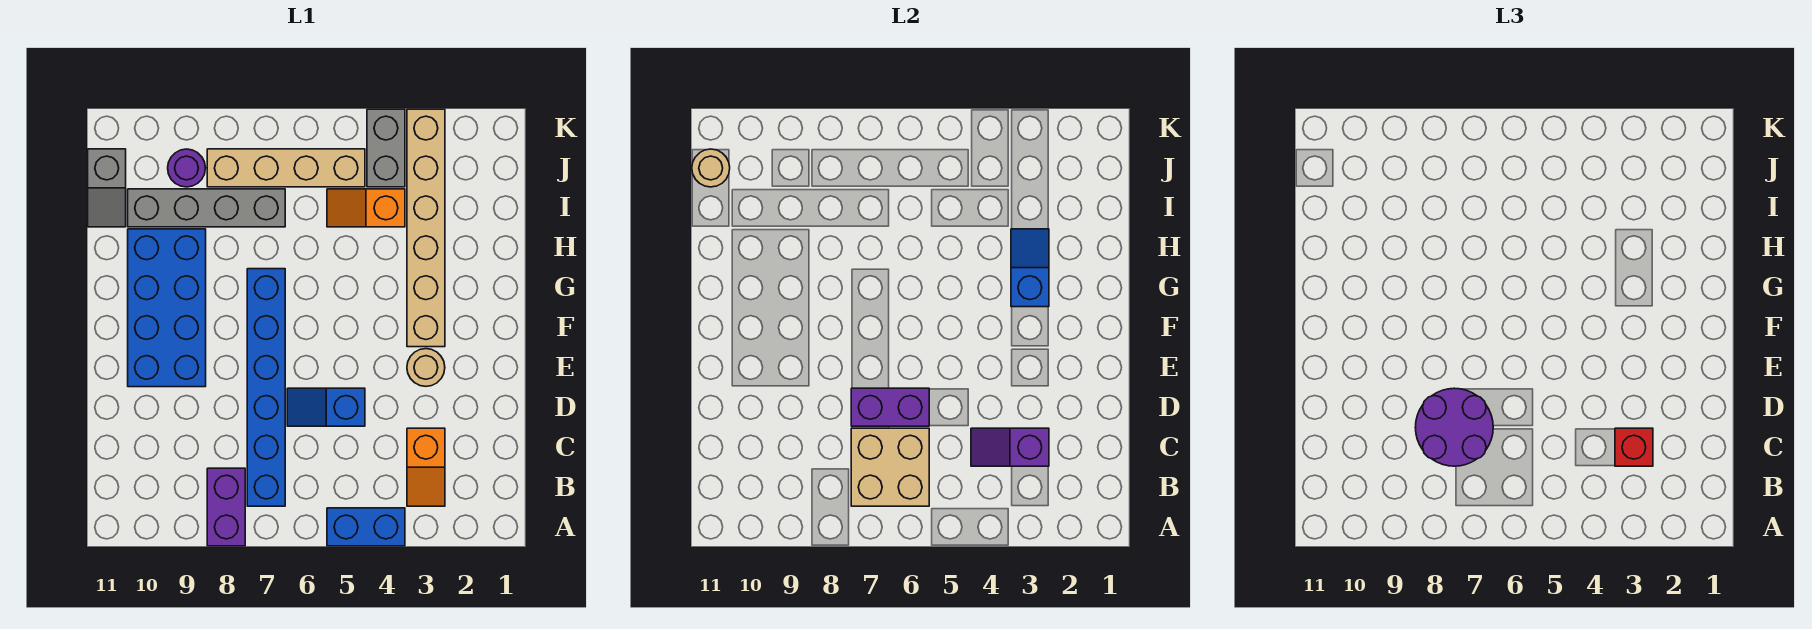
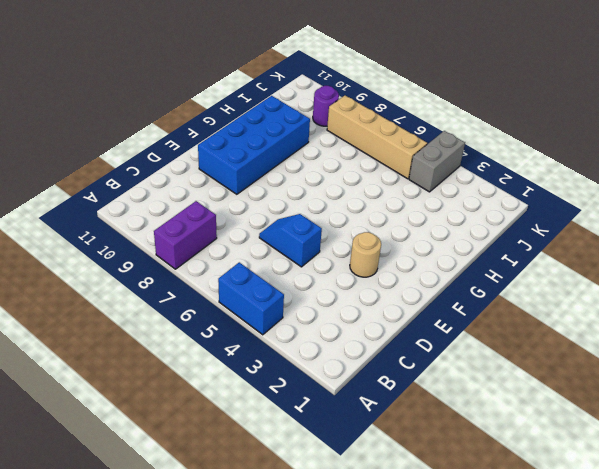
none -> orange slope B3:C3 level 1 top C
none -> blue brick B7:G7 level 1
none -> tan brick F3:K3 level 1

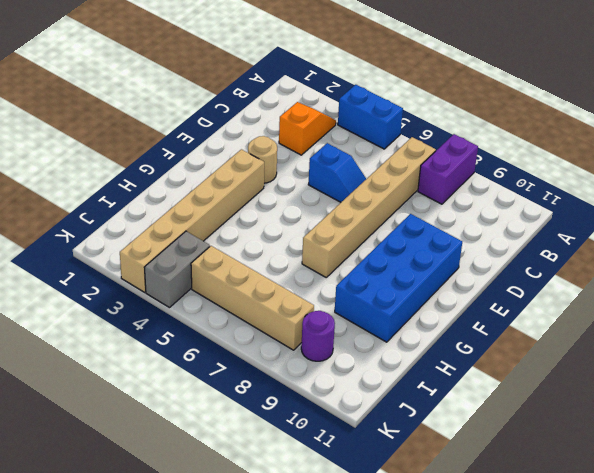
tan brick B7:G7 level 1 -> blue brick B7:G7 level 1
none -> orange slope I4:I5 level 1 top 4
none -> grey brick I7:I10 level 1
none -> grey slope I11:J11 level 1 top J

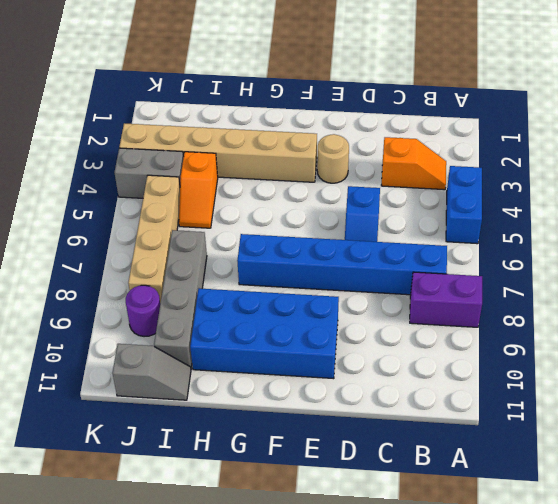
none -> tan brick B6:C7 level 2
none -> purple slope C3:C4 level 2 top 3
none -> purple brick D6:D7 level 2

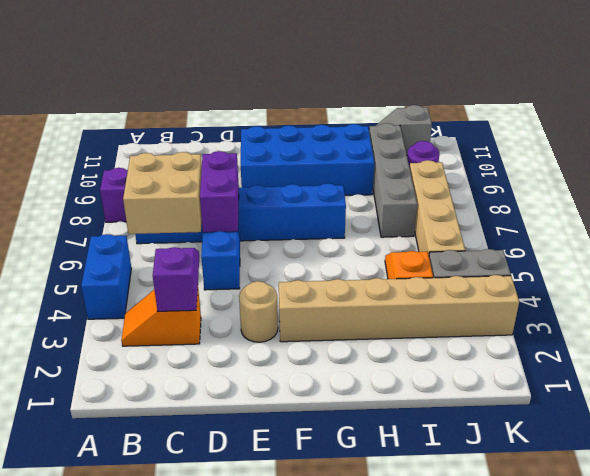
none -> blue slope G3:H3 level 2 top G
none -> tan round brick J11 level 2
none -> red brick C3 level 3

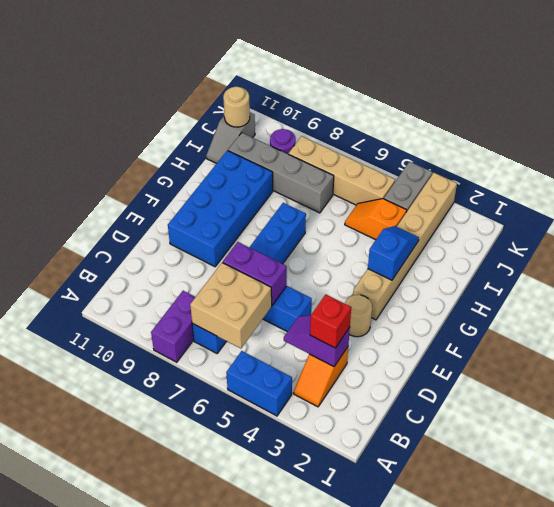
none -> purple round brick C7:D8 level 3

